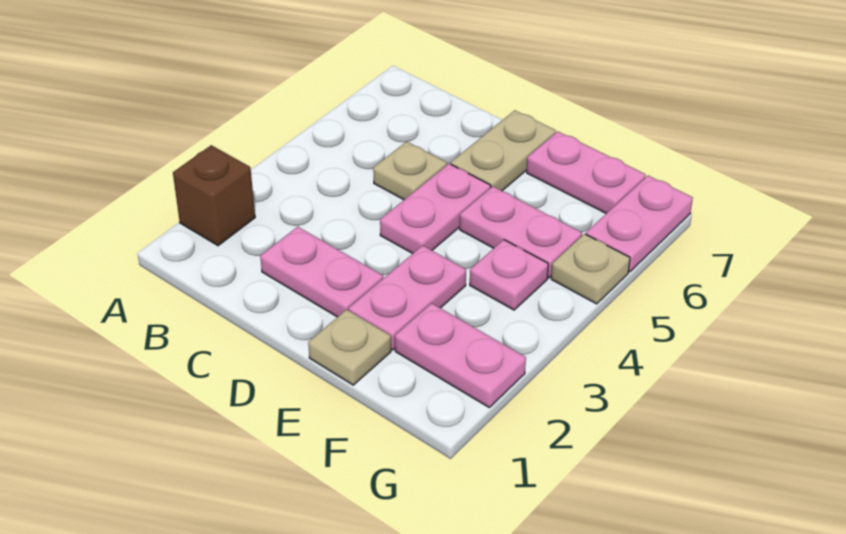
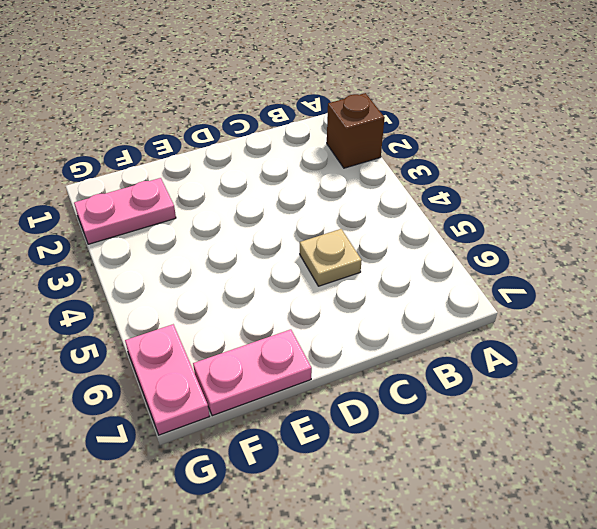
none -> pink plate C2:D2 level 1
none -> pink plate D4:D5 level 1
none -> tan plate D6:D7 level 1

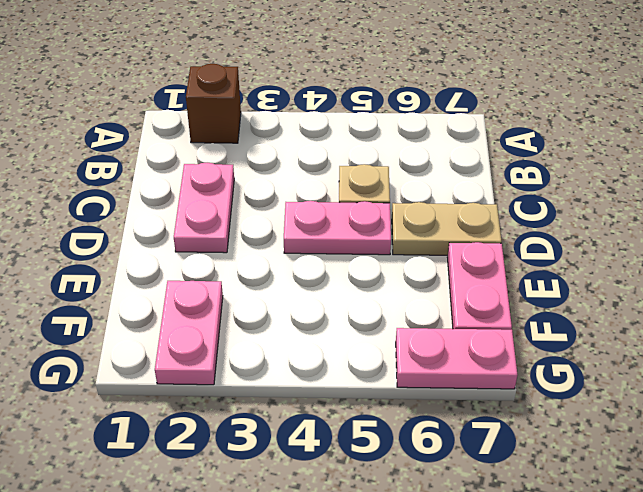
none -> tan plate E1 level 1
none -> pink plate E2:E3 level 1
none -> pink plate E5:F5 level 1

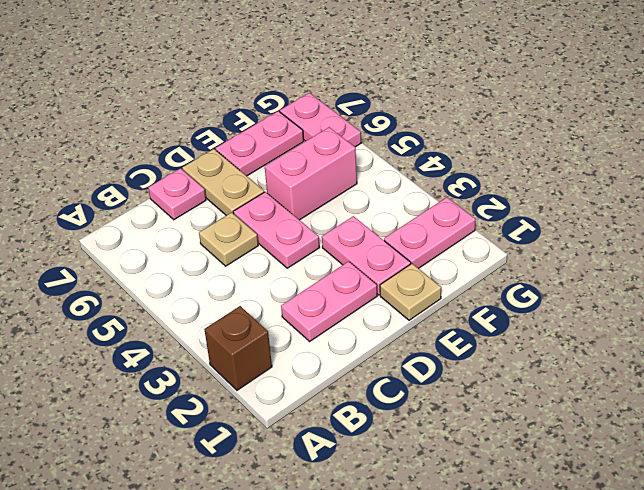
pink plate C7 level 1 -> pink plate F4 level 1
pink brick E5:F5 level 1 -> pink plate E5:F5 level 1
none -> tan plate G5 level 1

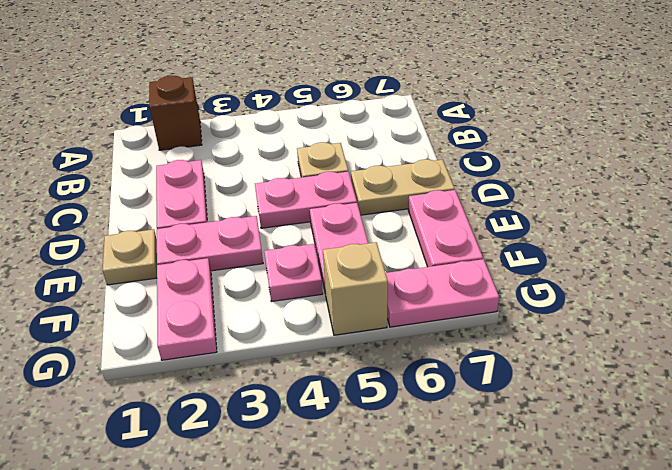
tan brick G5 level 1 -> tan plate G5 level 1

